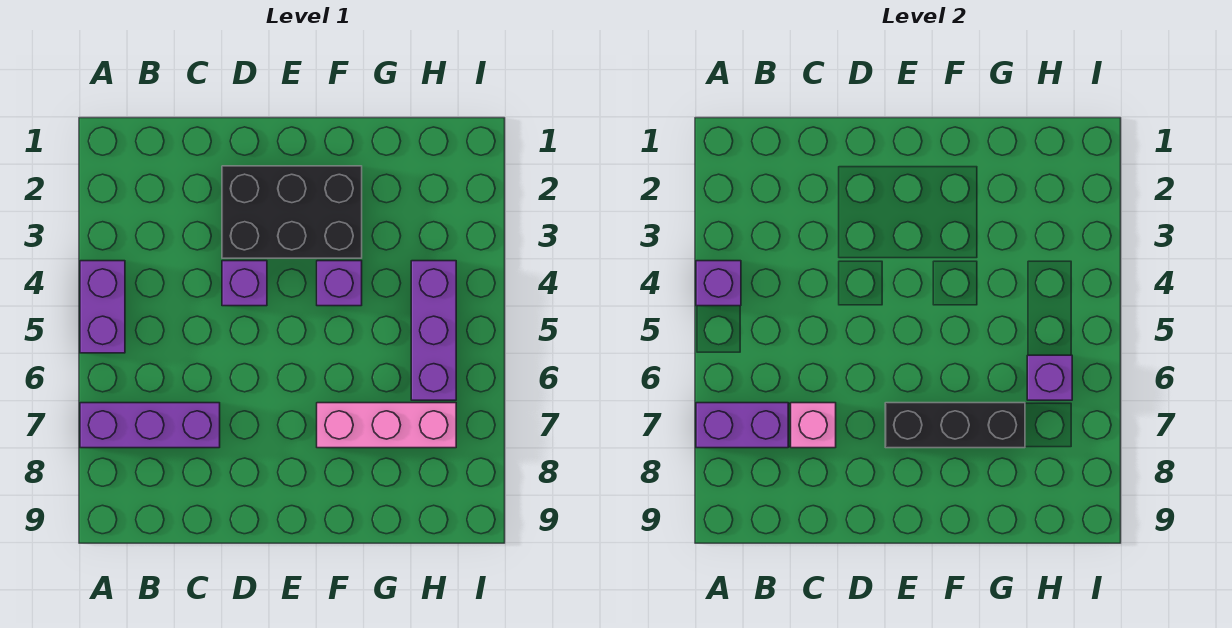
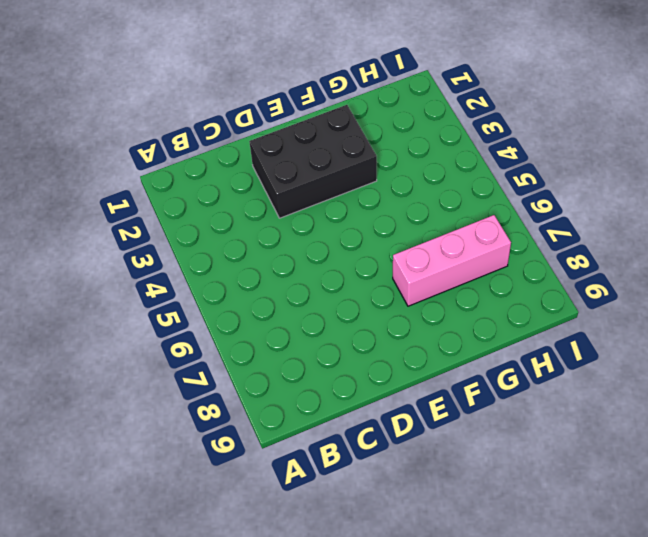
none -> purple brick A4:A5 level 1
none -> purple brick A7:C7 level 1
none -> purple brick D4 level 1

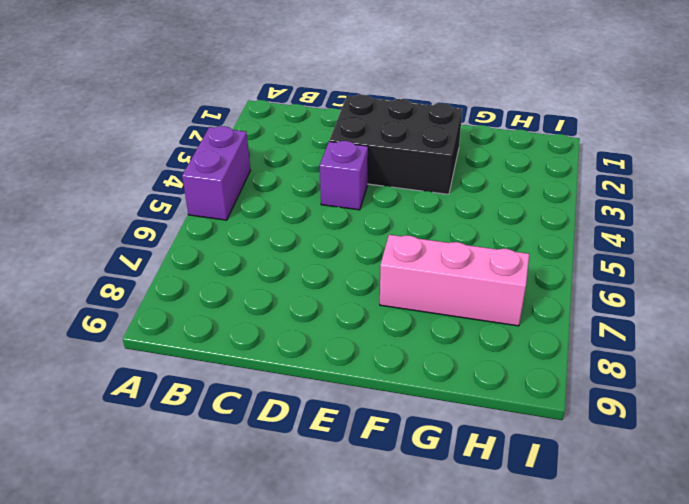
none -> purple brick A7:C7 level 1
none -> purple brick F4 level 1
none -> purple brick H4:H6 level 1

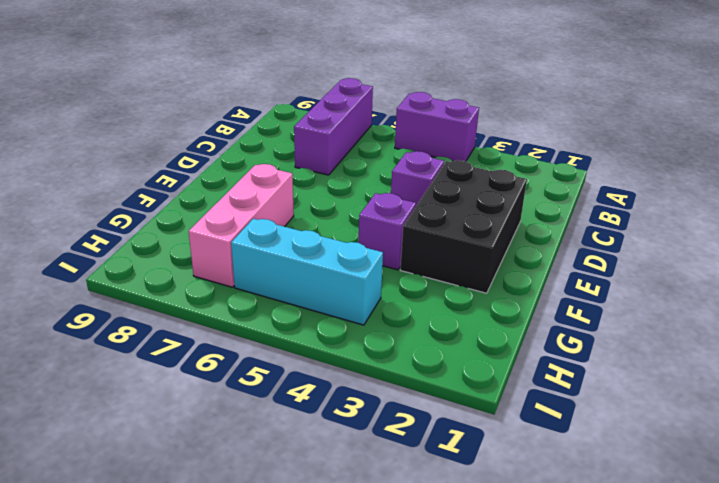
cyan brick H4:H6 level 1 -> purple brick H4:H6 level 1
none -> purple brick A4 level 2
none -> purple brick A7:B7 level 2
none -> pink brick C7 level 2

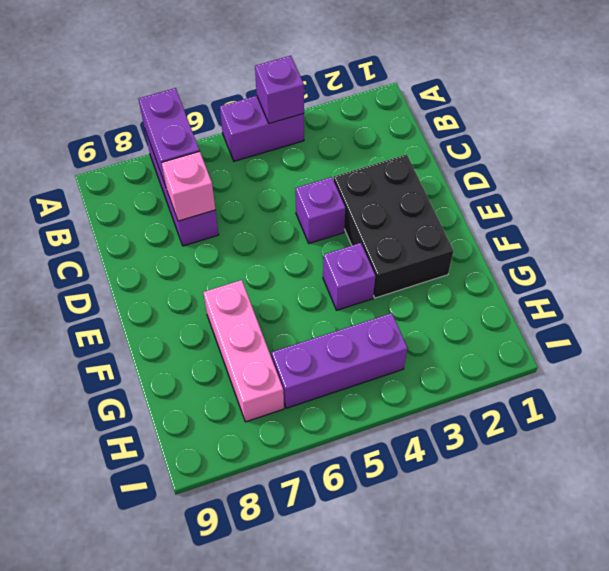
none -> black brick E7:G7 level 2
none -> purple brick H6 level 2

